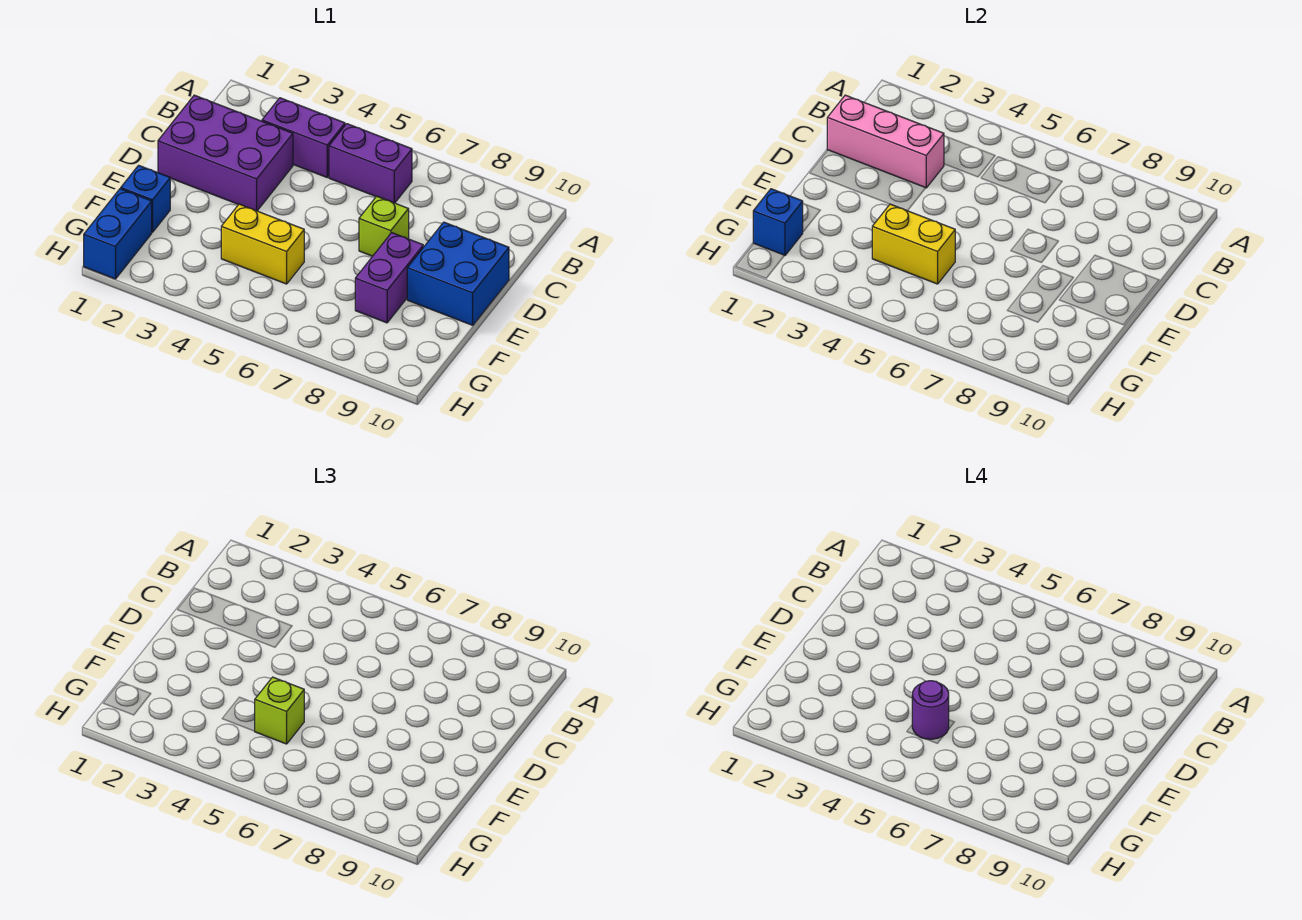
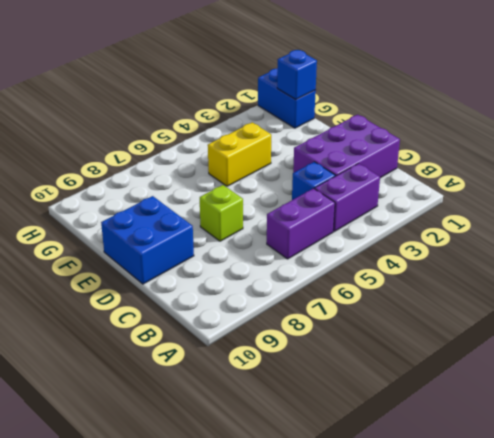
blue brick C4 level 1 -> blue brick F1 level 1
none -> purple brick E8:F8 level 1
none -> pink brick C1:C3 level 2
none -> yellow brick F4:F5 level 2

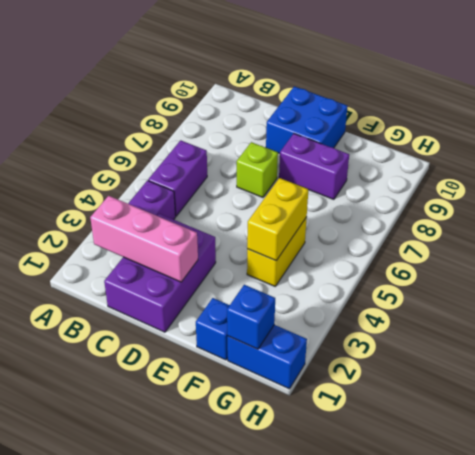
pink brick B2:D2 level 2 -> pink brick C1:C3 level 2
none -> lime brick F5 level 3
none -> purple round brick F5 level 4

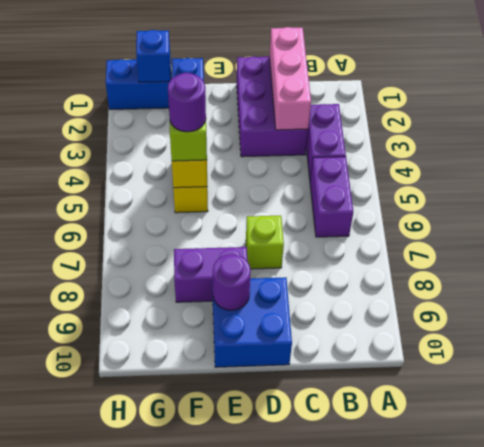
purple round brick E9 level 2 -> none

